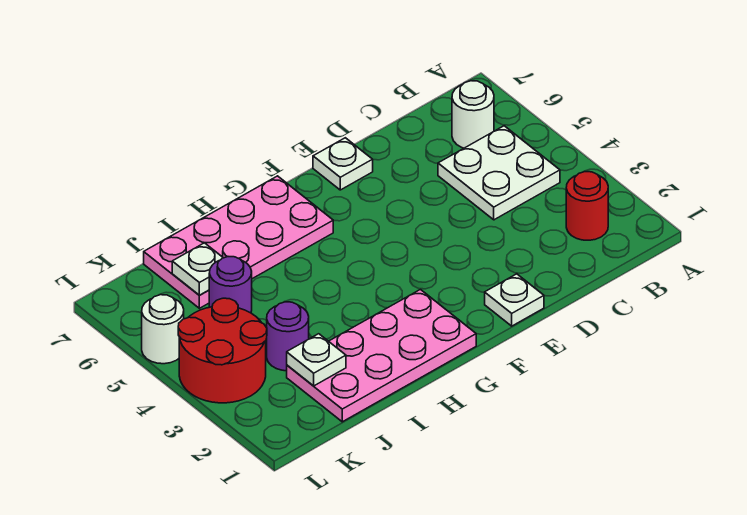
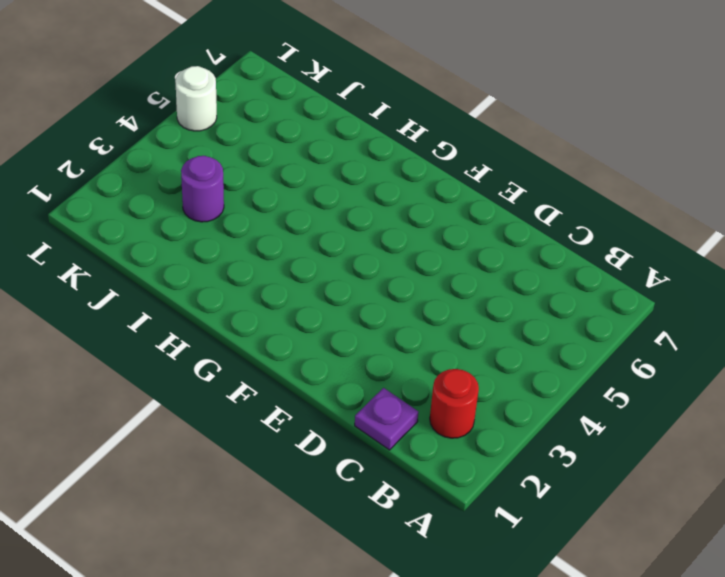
purple plate C1 level 1 -> none
none -> white plate B4:C5 level 1
none -> white round brick B6 level 1
none -> white plate E1 level 1

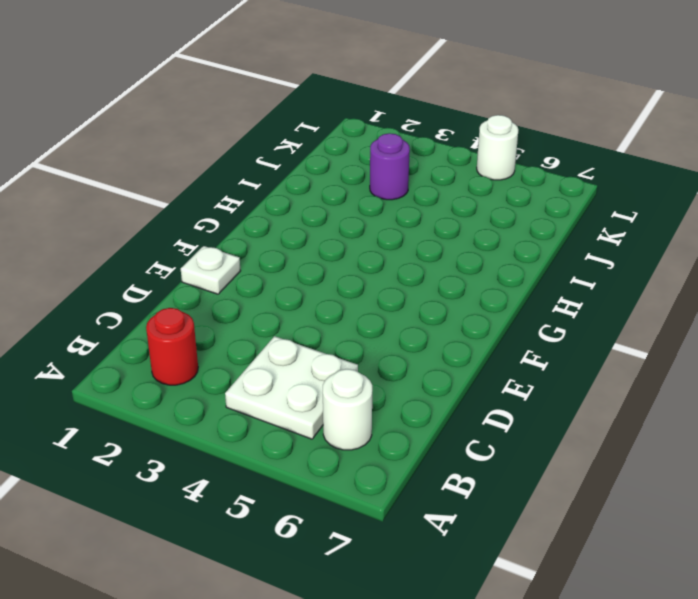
none -> white plate E7 level 1
none -> pink plate G1:J2 level 1
none -> pink plate G6:J7 level 1

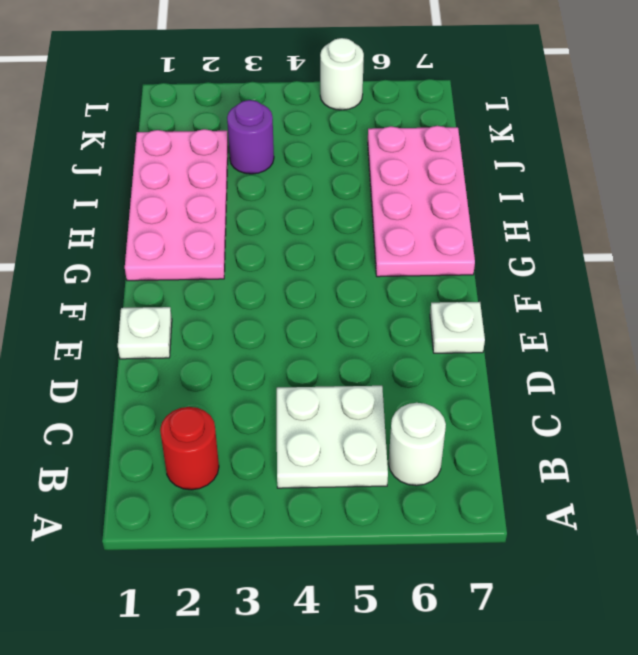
none -> purple round brick J5 level 1
none -> red round brick K3:L4 level 1
none -> white plate J2 level 2

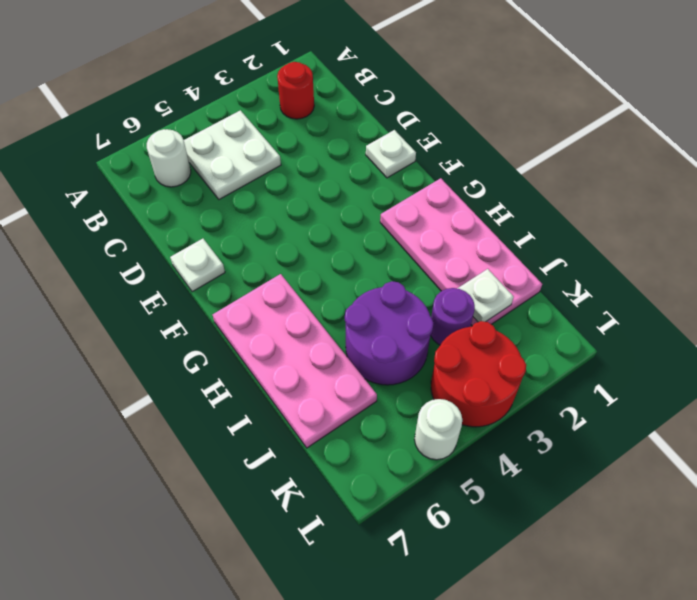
purple round brick I4:J5 level 1 -> purple round brick J5 level 1
none -> white plate J6 level 2

